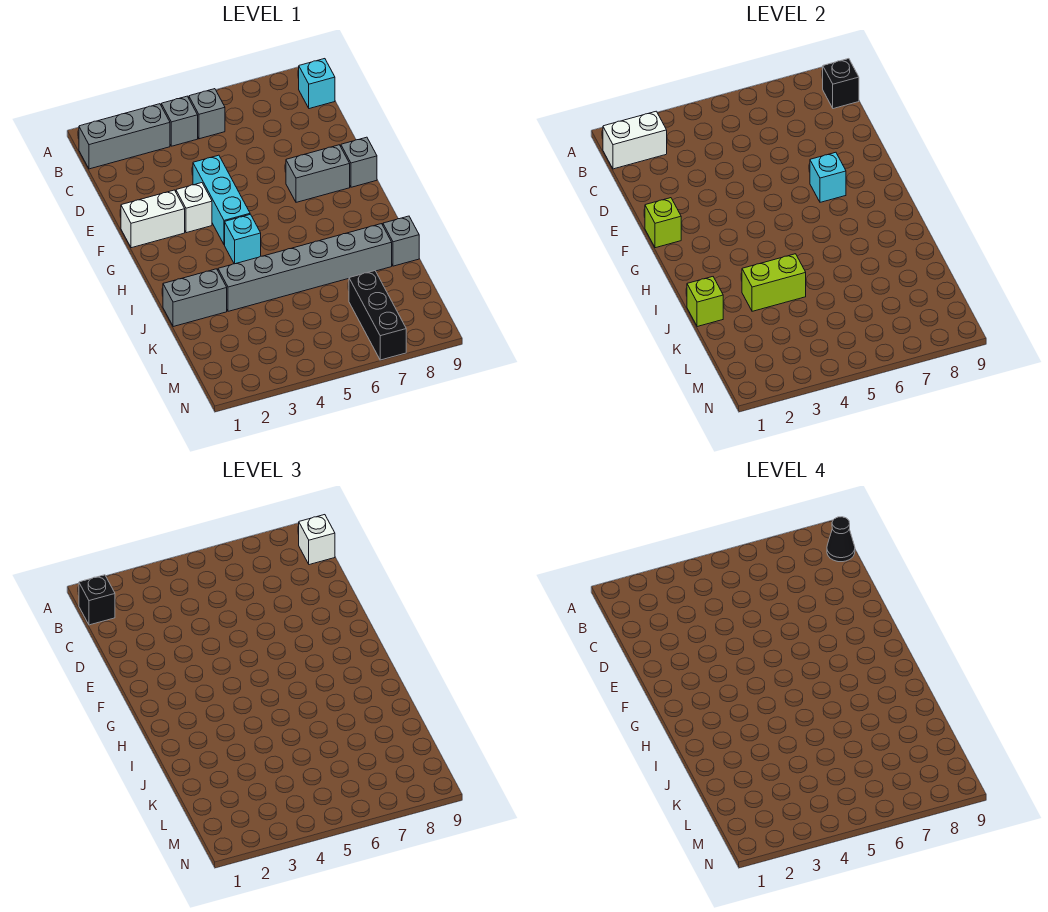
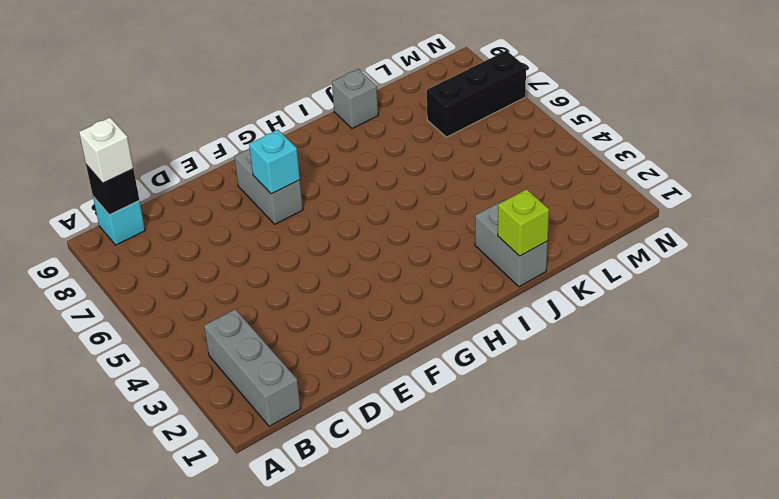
none -> grey brick B4 level 1
none -> grey brick B5 level 1
none -> cyan brick E4:G4 level 1

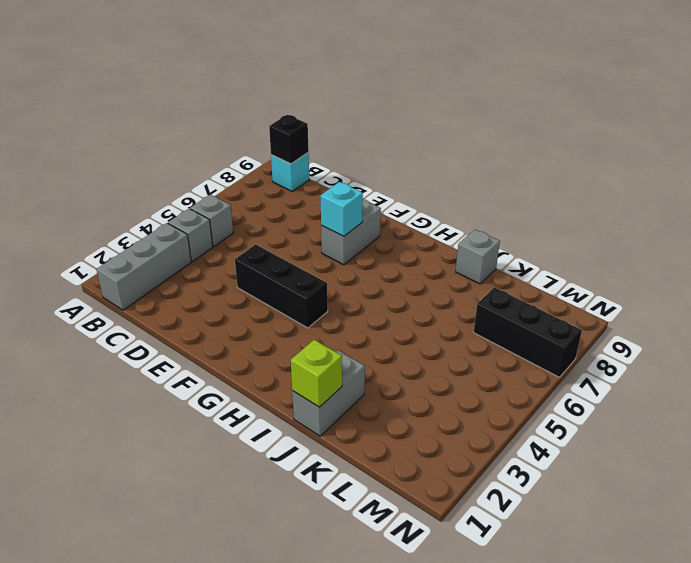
black brick E4:G4 level 1 -> cyan brick E4:G4 level 1
none -> white brick F1:F2 level 1
none -> white brick F3 level 1
none -> grey brick F9 level 1

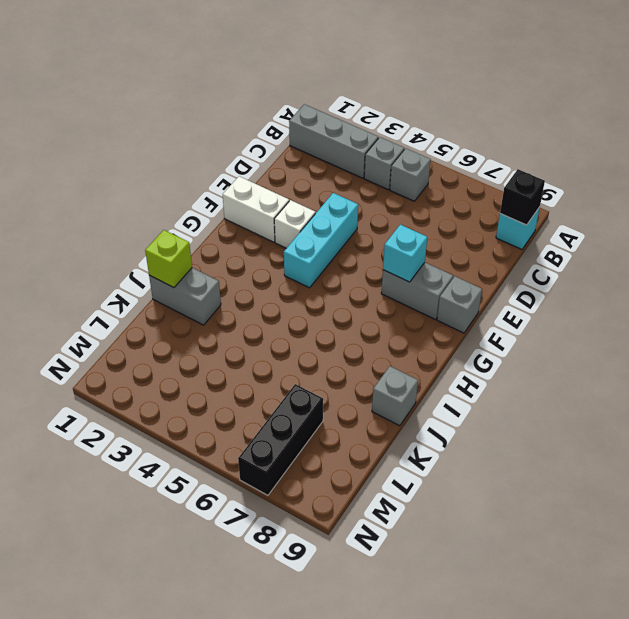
none -> cyan brick H4 level 1
none -> grey brick J3:J8 level 1
none -> white brick B1:B2 level 2

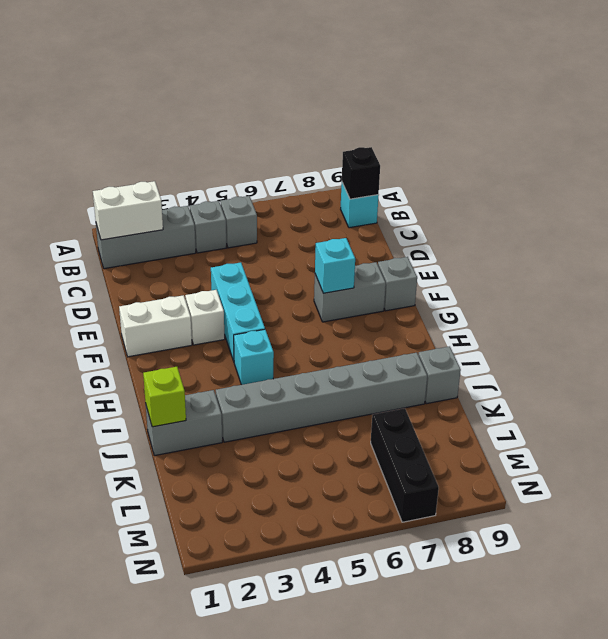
none -> lime brick F1 level 2
none -> lime brick J3:J4 level 2
none -> black brick B1 level 3

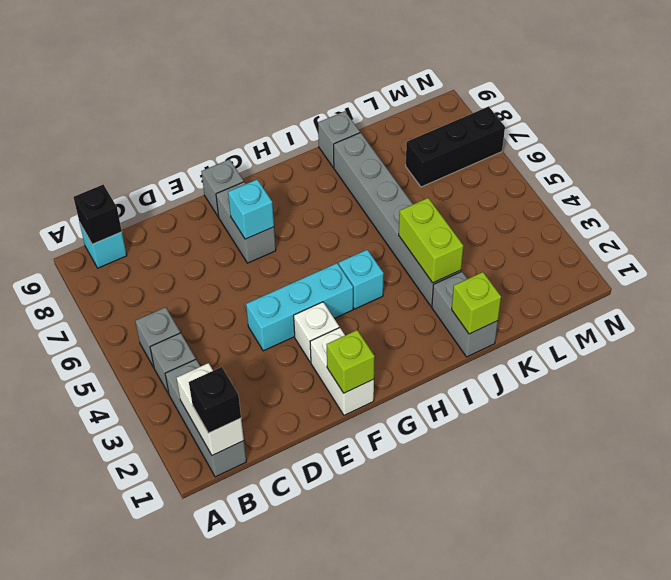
none -> white brick B9 level 3
none -> black cone B9 level 4

